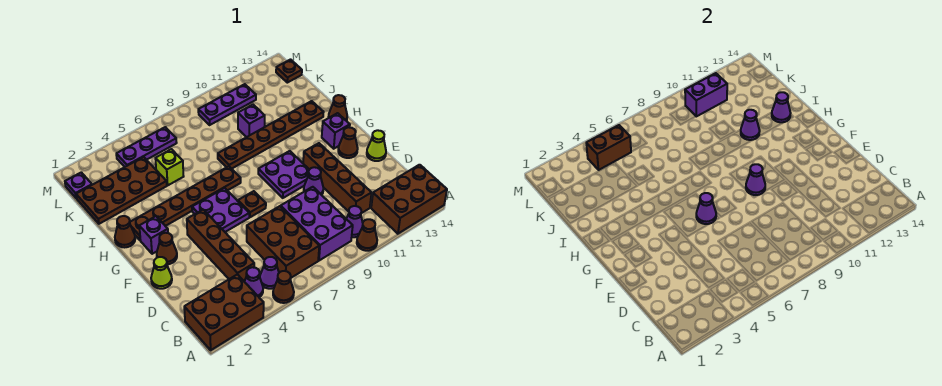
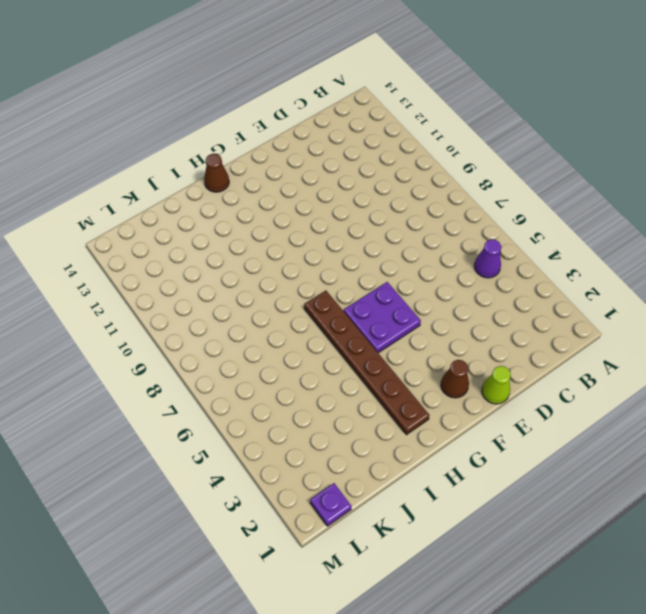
none -> brown brick A1:B3 level 1
none -> brown cone A5 level 1
none -> brown cone A10 level 1
none -> brown brick A12:B14 level 1

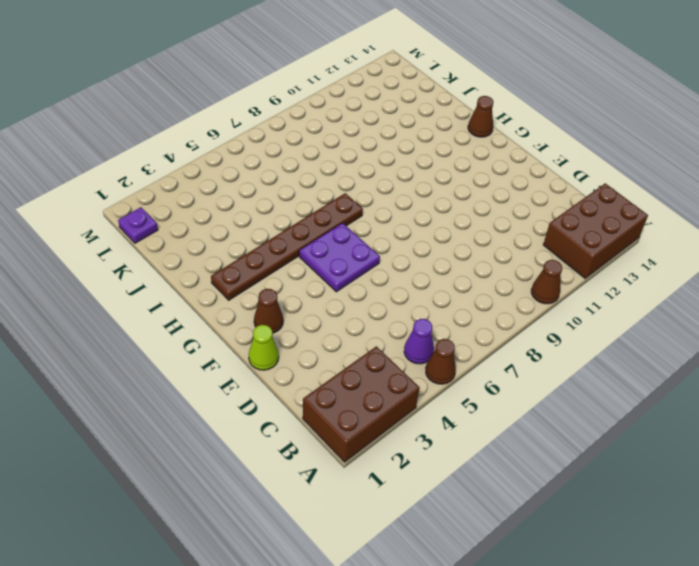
none -> purple cone B4 level 1
none -> brown brick B6:D7 level 1
none -> purple brick B8:D9 level 1
none -> purple cone B10 level 1

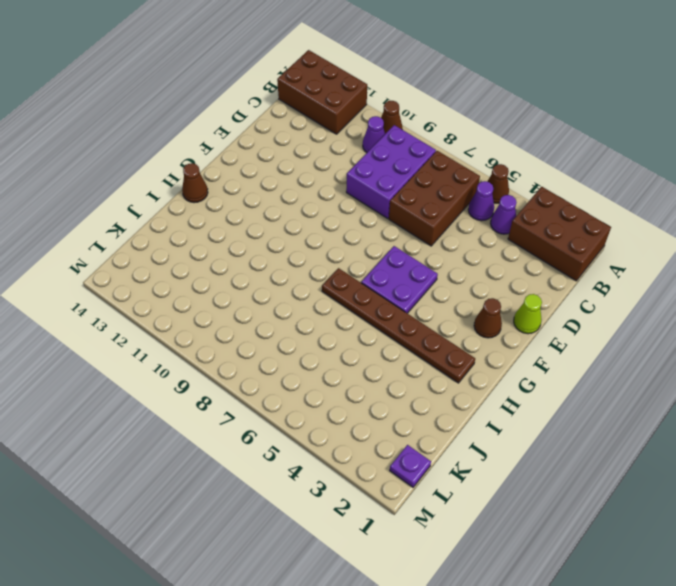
none -> brown brick C4:F4 level 1
none -> brown brick C11:F11 level 1
none -> purple cone E10 level 1
none -> lime cone E14 level 1

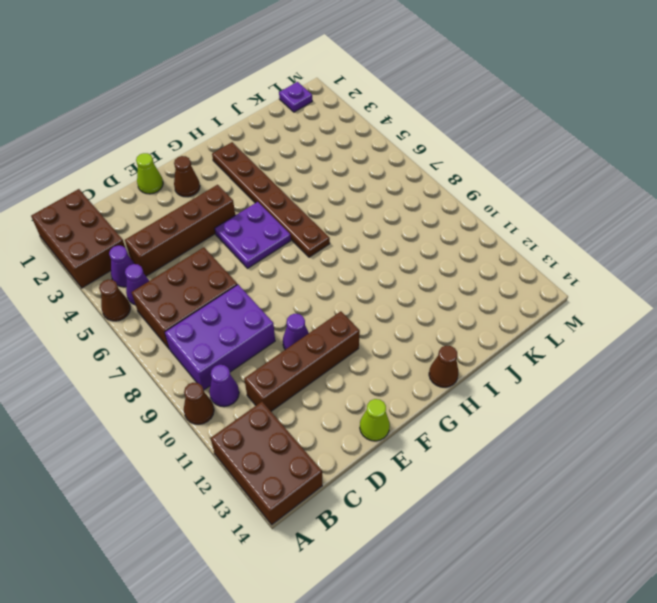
none -> brown plate F7 level 1
none -> purple plate F9:G10 level 1
none -> brown cone F13 level 1
none -> purple brick G2 level 1

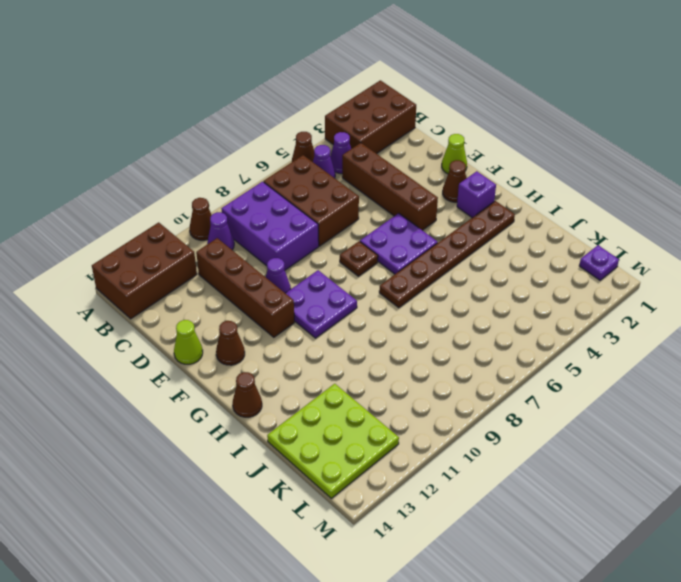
lime plate J12:L14 level 1 -> brown plate L14 level 1
none -> purple brick G13 level 1
none -> brown cone H1 level 1
none -> brown plate I8:I13 level 1
none -> brown plate J1:K4 level 1

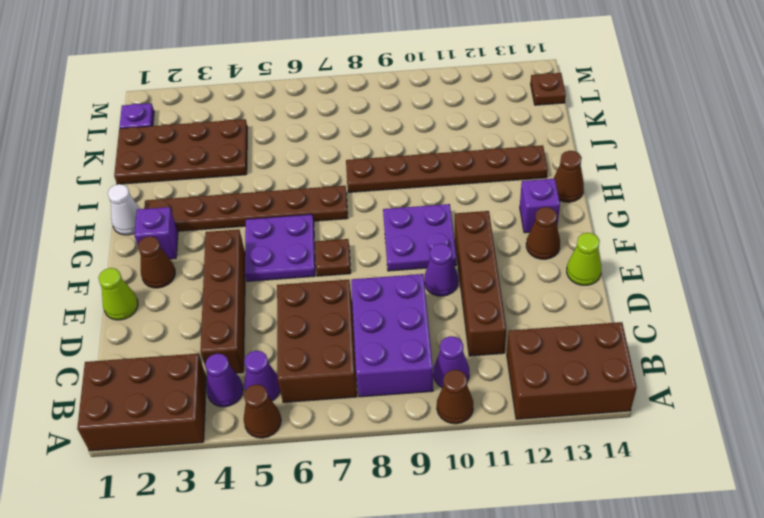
white cone H1 level 1 -> brown cone H1 level 1
none -> lime brick J5 level 1
none -> purple brick J10 level 1
none -> purple plate L4:L6 level 1
none -> purple plate L9:L11 level 1

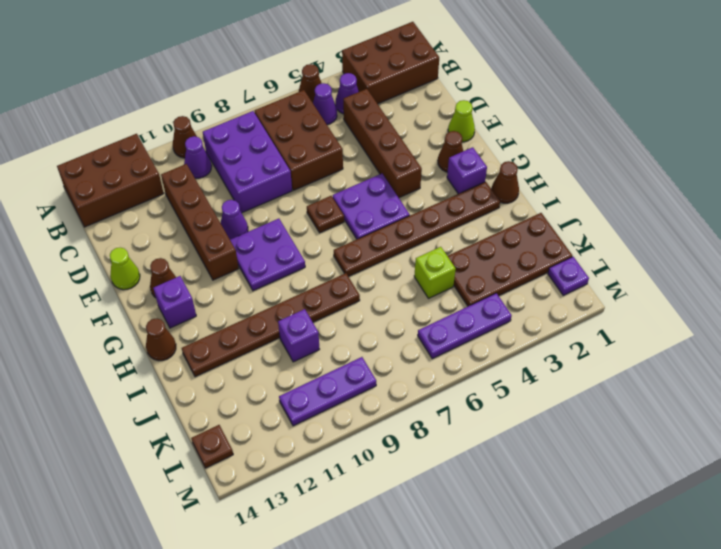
none -> purple cone F6 level 2
none -> purple cone F9 level 2
none -> purple cone I11 level 2
none -> purple cone I13 level 2

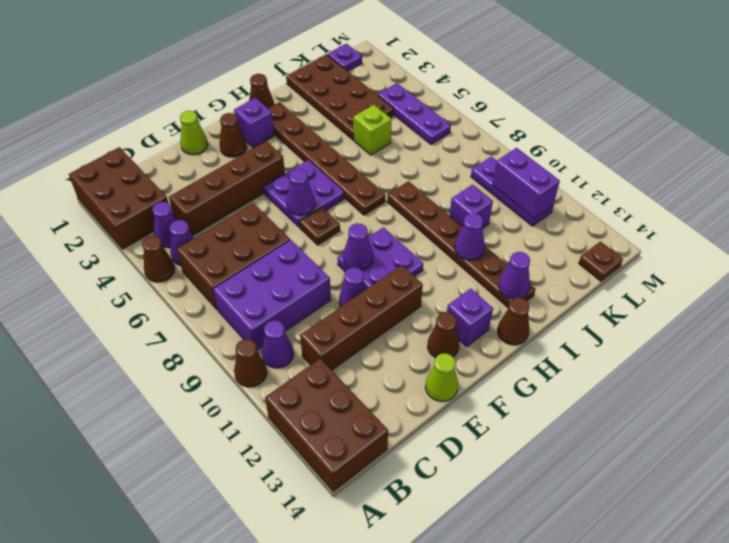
none -> brown brick L4:L5 level 2

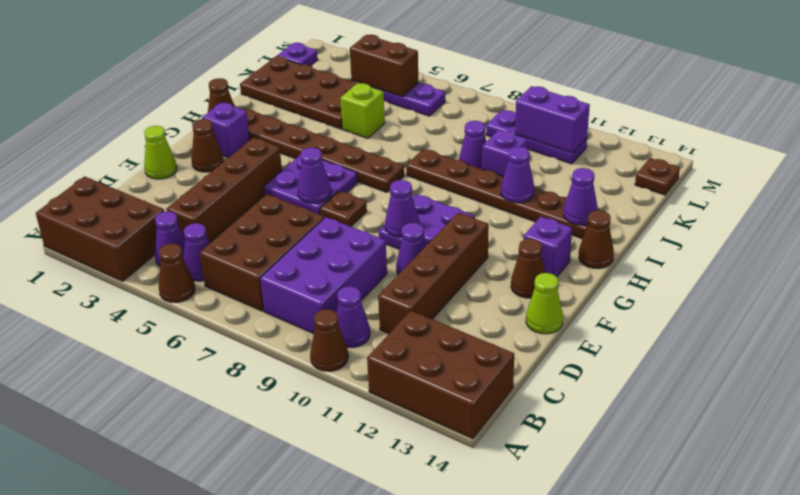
purple cone J9 level 1 -> none

